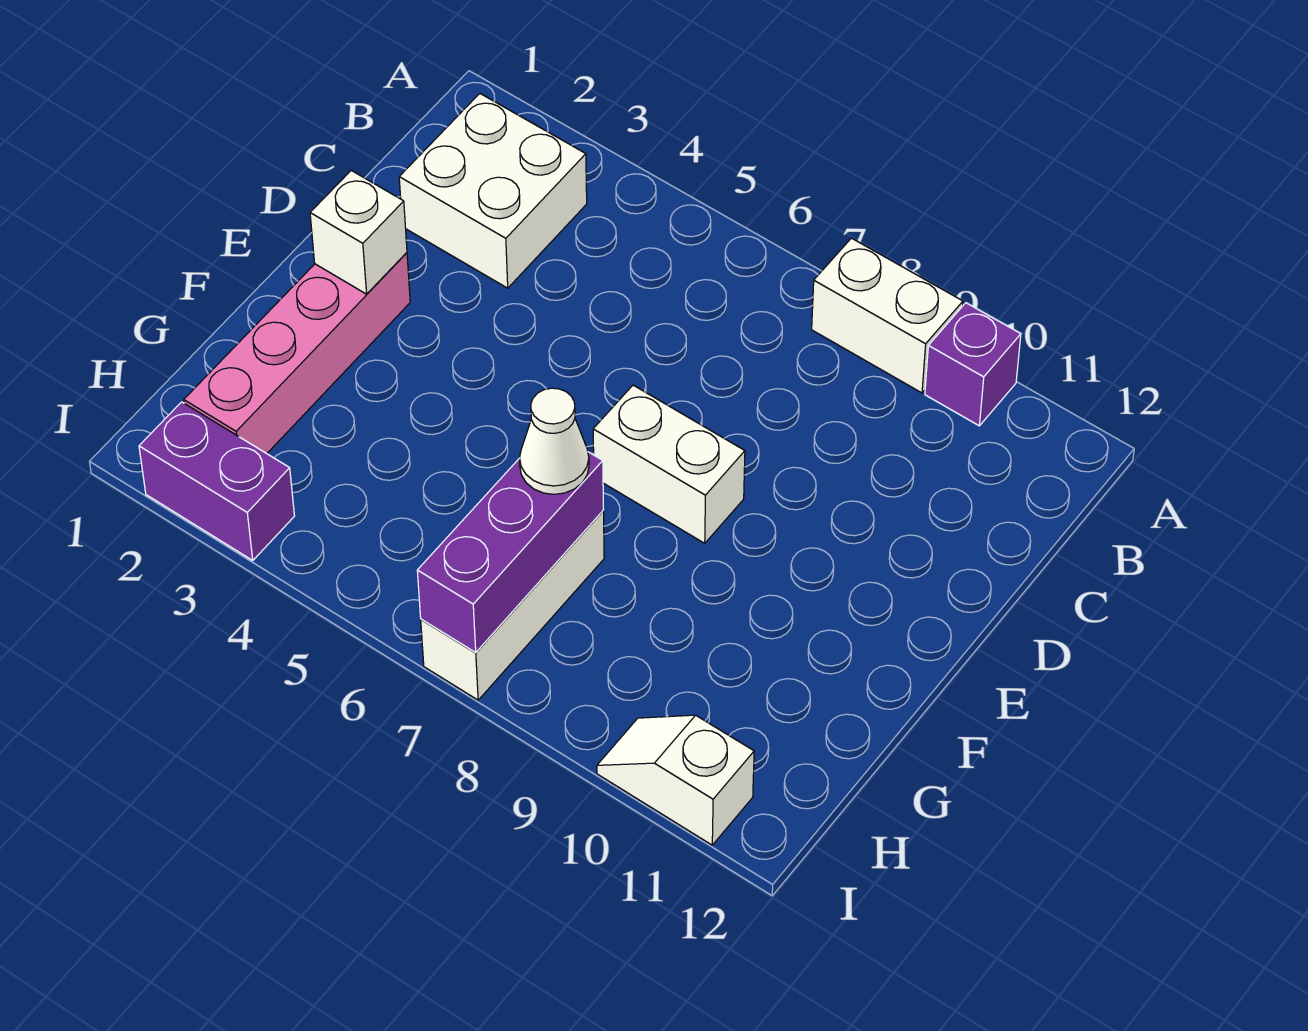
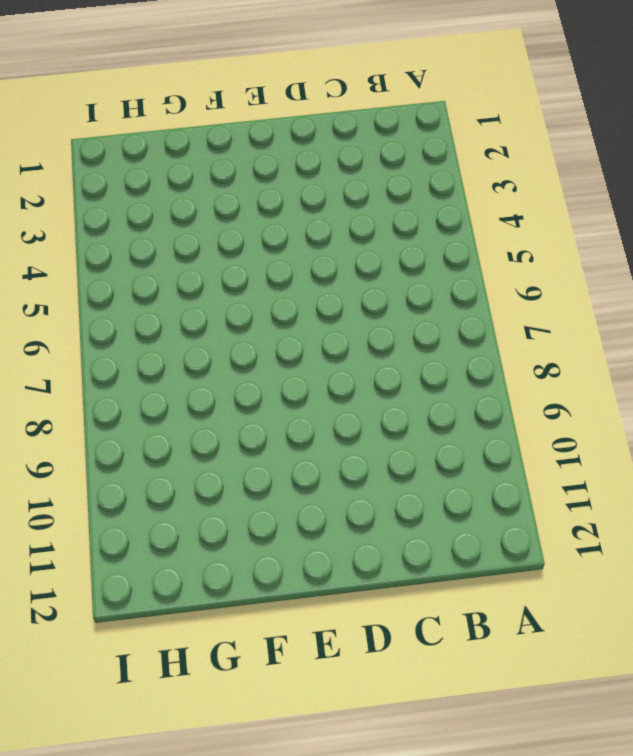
none -> white brick A8:A9 level 1
none -> purple brick A10 level 1

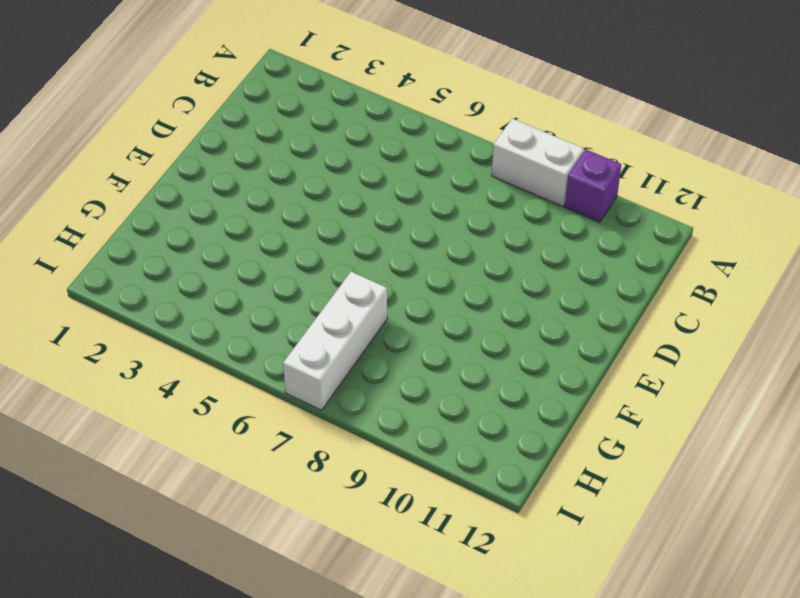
none -> white brick B2:C3 level 1
none -> pink brick E2:H2 level 1

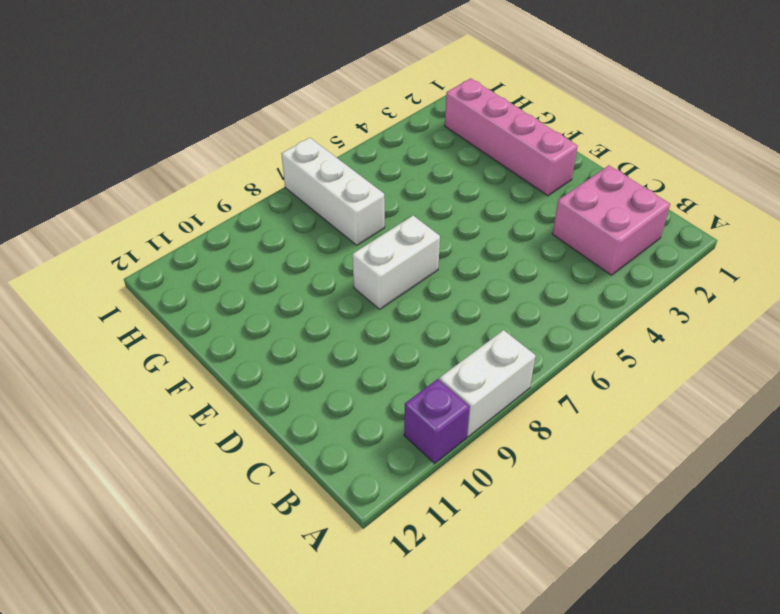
pink brick B2:C3 level 1 -> white brick B2:C3 level 1
none -> purple brick I2:I3 level 1
none -> white slope I10:I11 level 1 top 11

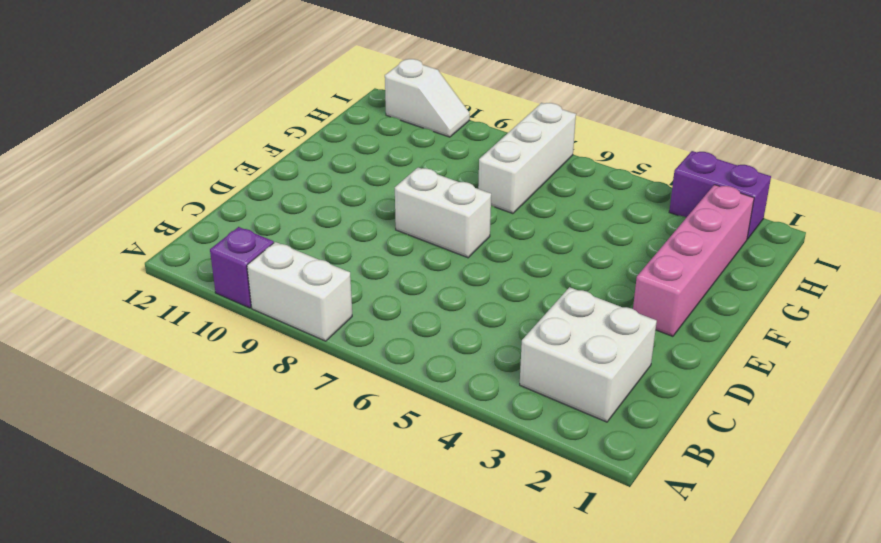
none -> white brick E2 level 2
none -> purple brick G7:I7 level 2

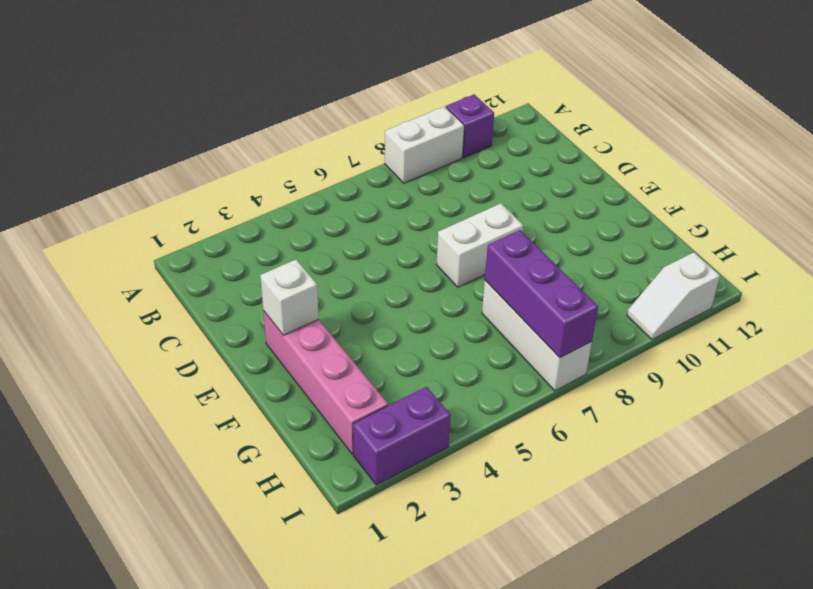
none -> white brick B2:C3 level 1
none -> white cone G7 level 3

